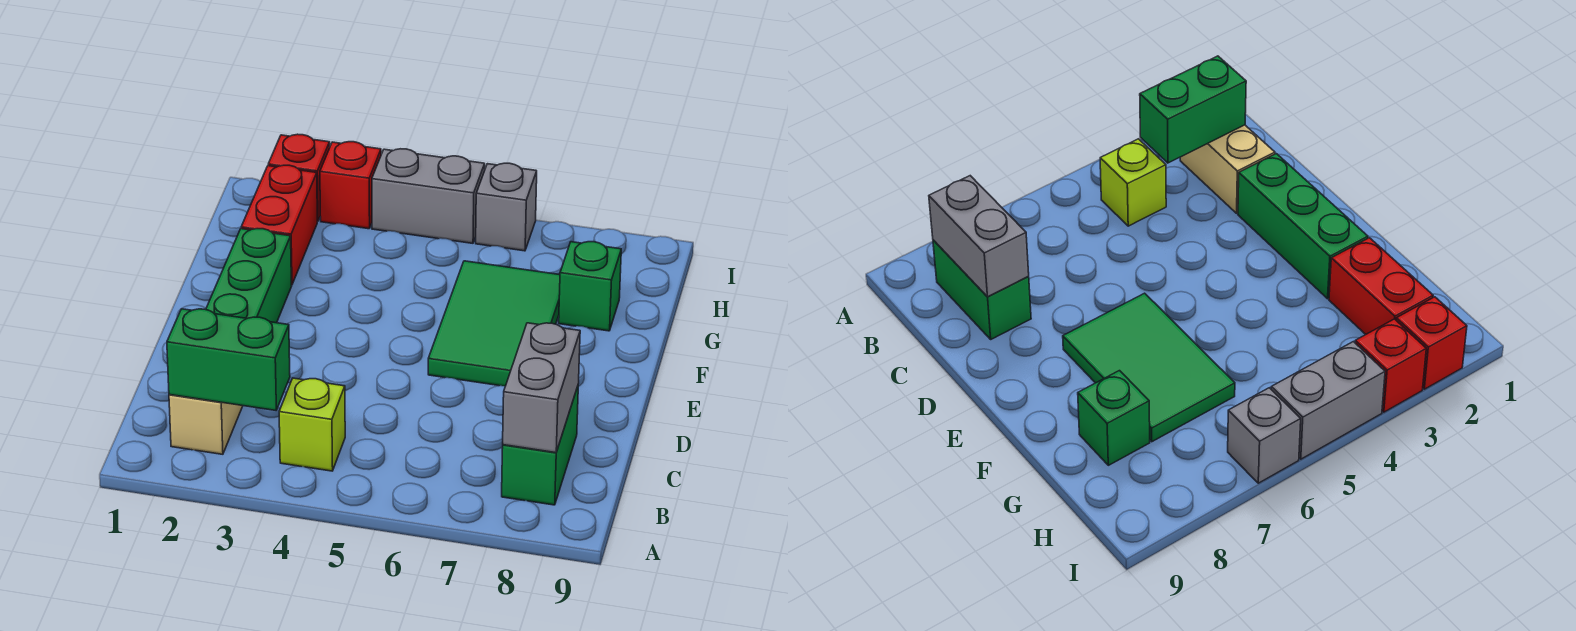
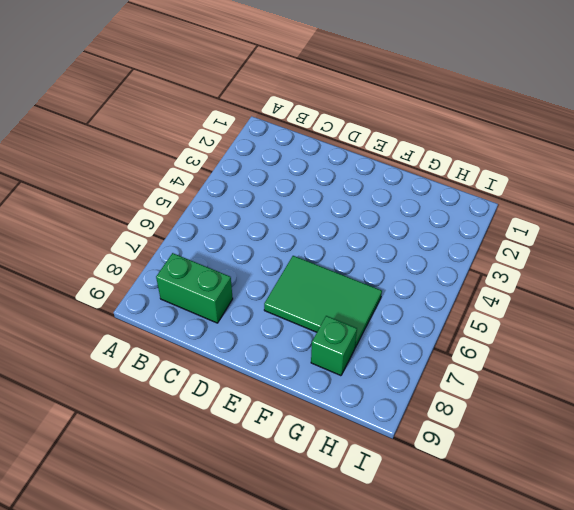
none -> tan brick B2:C2 level 1
none -> lime brick B4 level 1
none -> green brick D2:F2 level 1

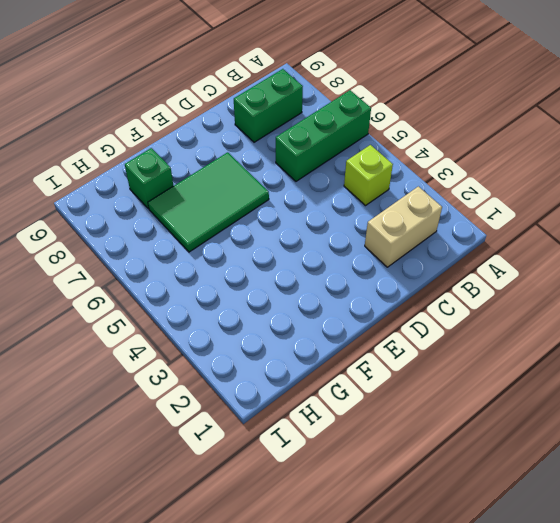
green brick A6:C6 level 1 -> green brick D2:F2 level 1
none -> red brick G2:H2 level 1
none -> red brick I2 level 1
none -> red brick I3 level 1

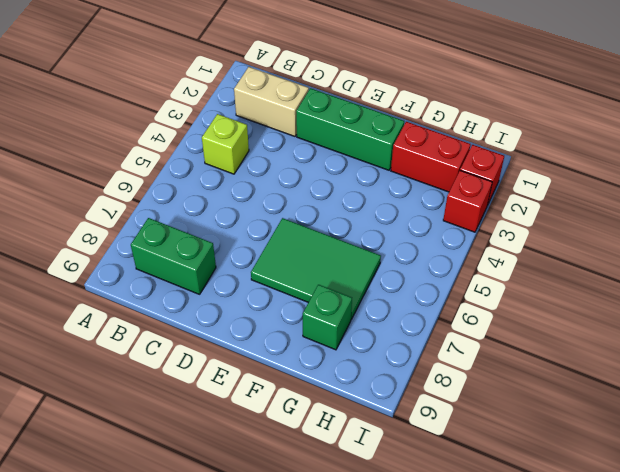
none -> grey brick I4:I5 level 1
none -> grey brick I6 level 1
none -> green brick B2:B3 level 2

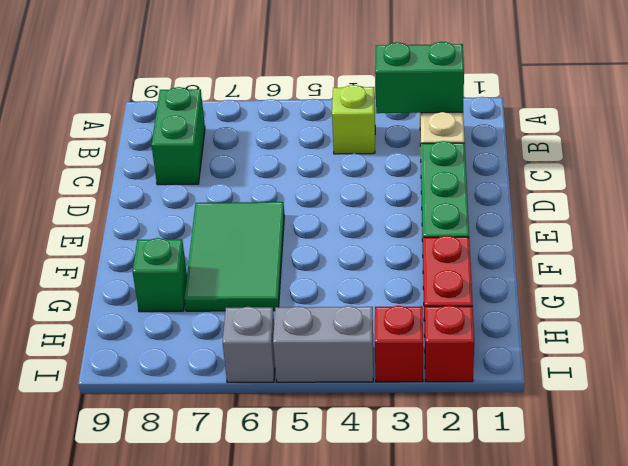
none -> grey brick B8:C8 level 2

